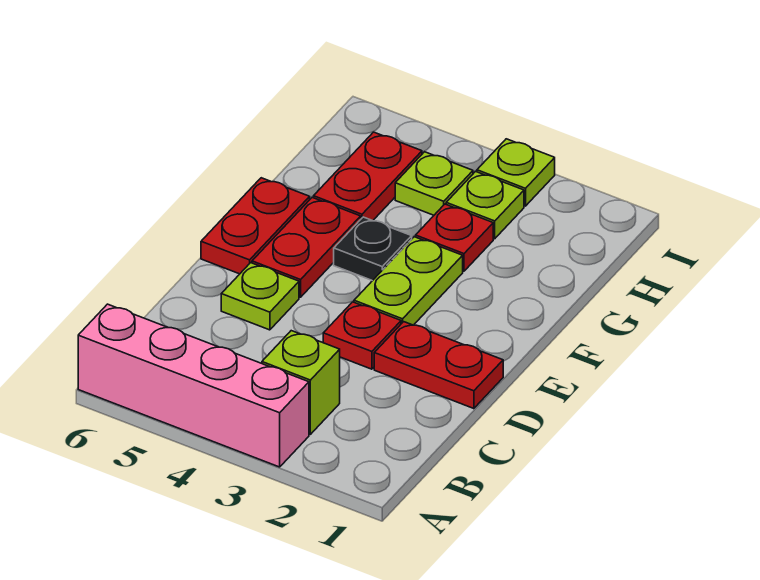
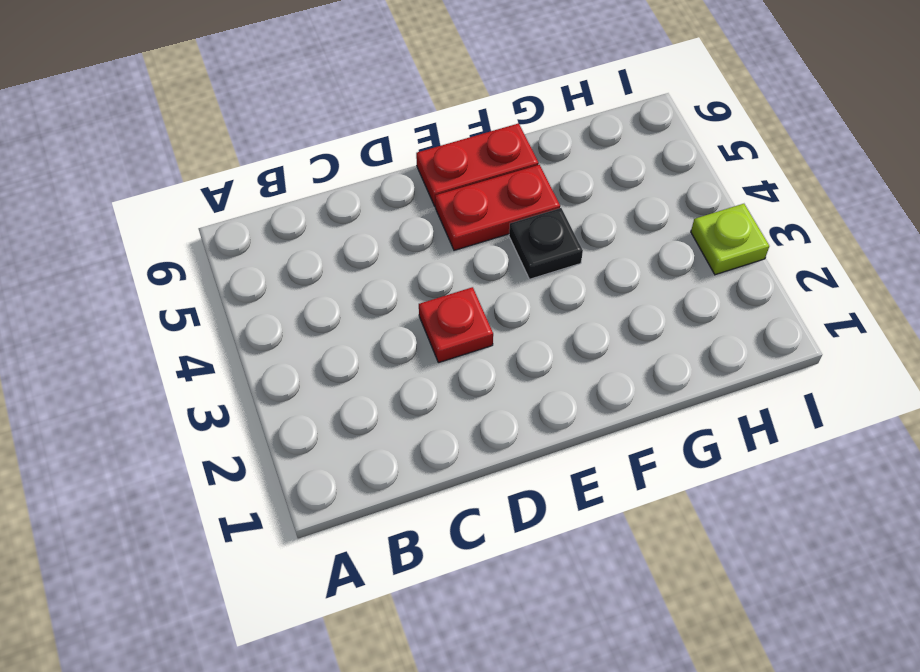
none -> pink brick A3:A6 level 1
none -> lime brick B3 level 1
none -> red plate D1:D2 level 1

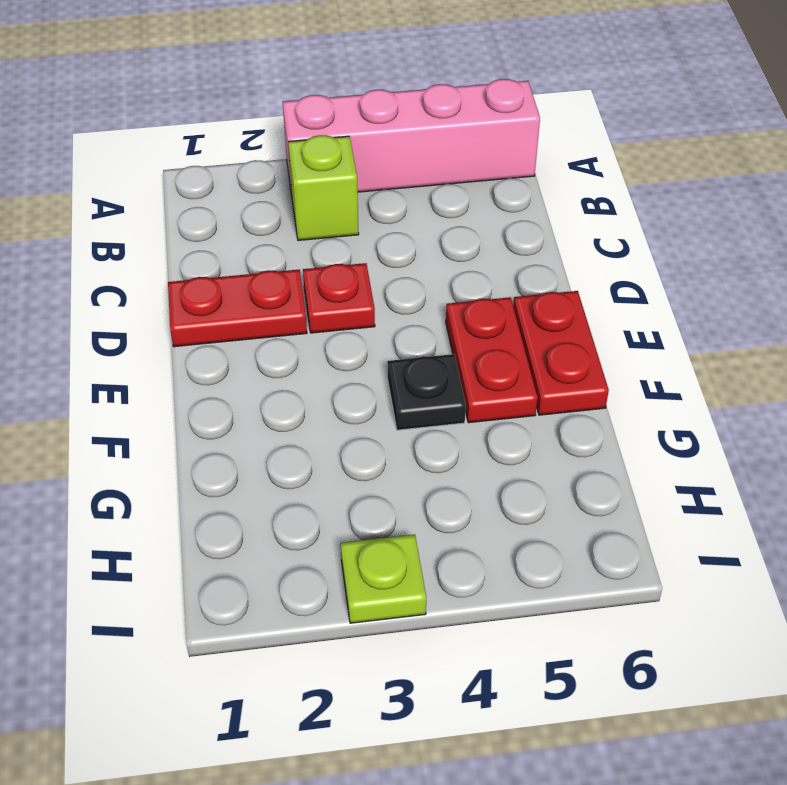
none -> lime plate D5 level 1
none -> lime plate E3:F3 level 1
none -> red plate G3 level 1

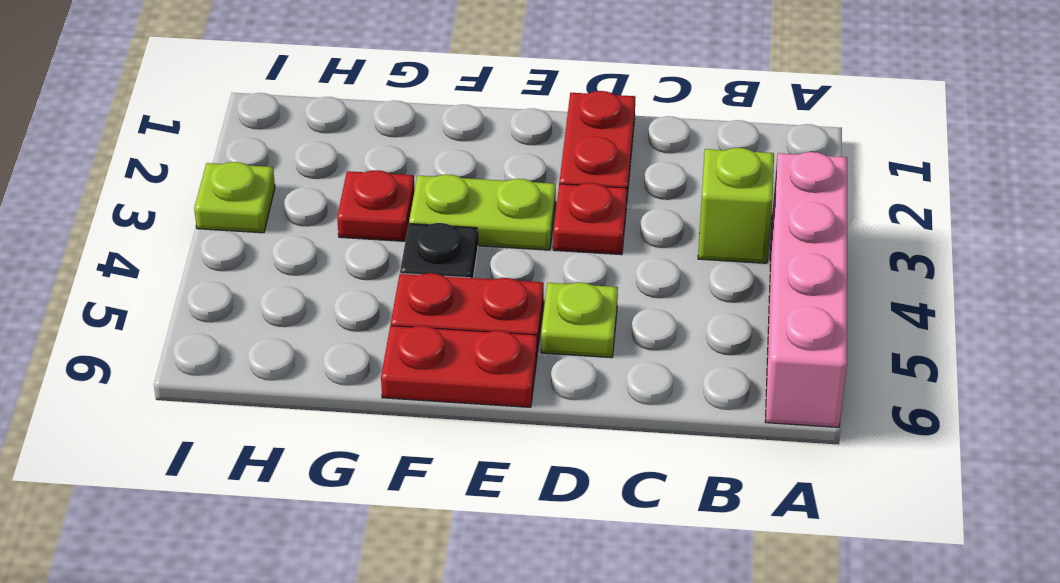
none -> red plate G5:H5 level 1
none -> lime plate H3 level 1
none -> lime plate H4 level 1

